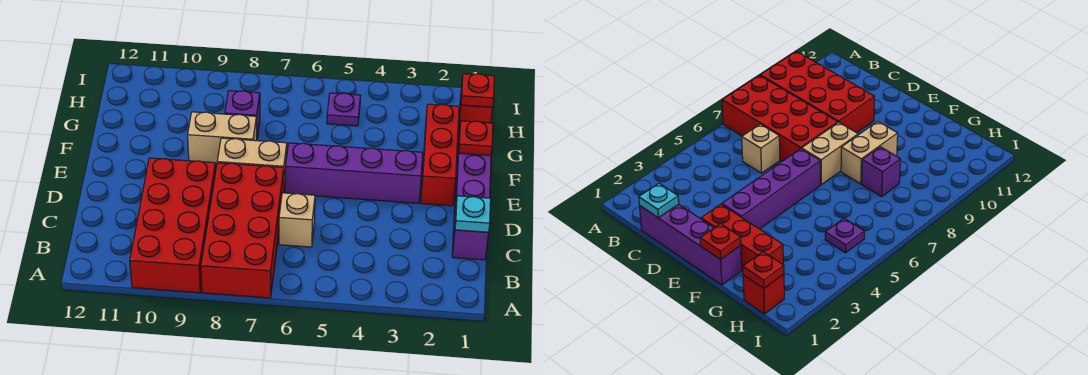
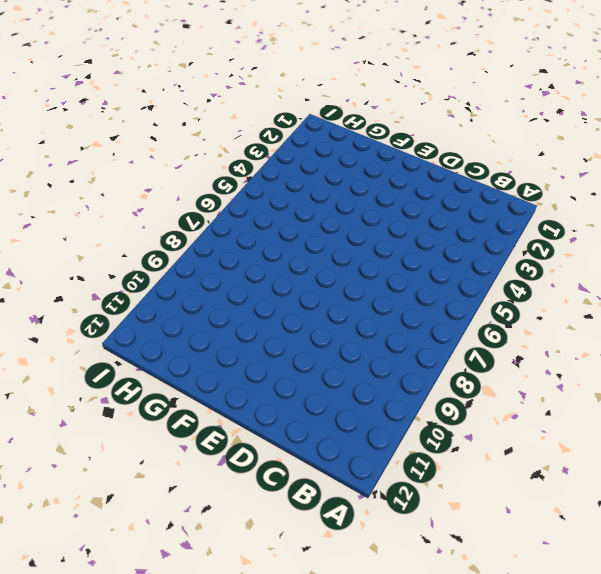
none -> red brick A7:D8 level 1
none -> red brick A9:D10 level 1
none -> purple brick C1:F1 level 1

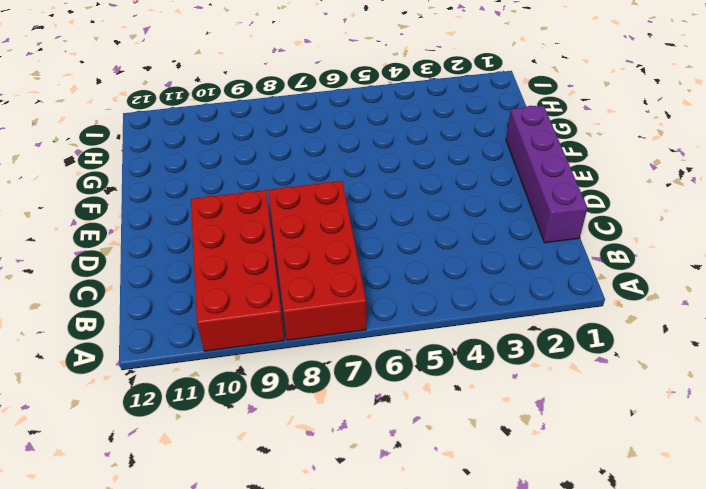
none -> tan brick C6 level 1
none -> red brick E2:G2 level 1
none -> purple brick E3:E6 level 1

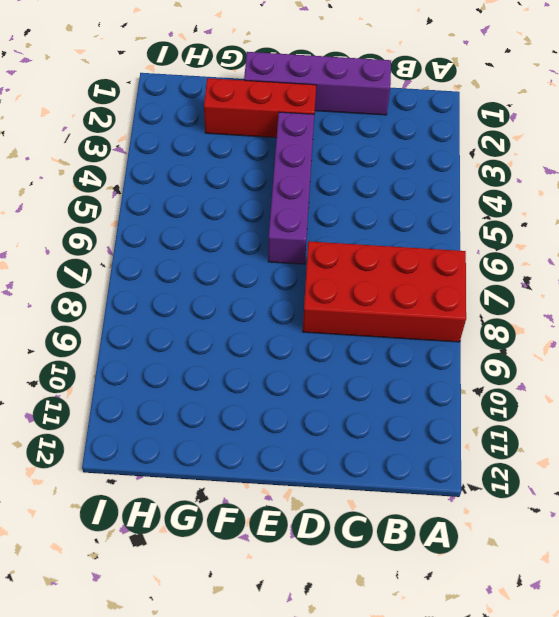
none -> red brick A9:D10 level 1
none -> tan brick C6 level 1
none -> tan brick E7:E8 level 1

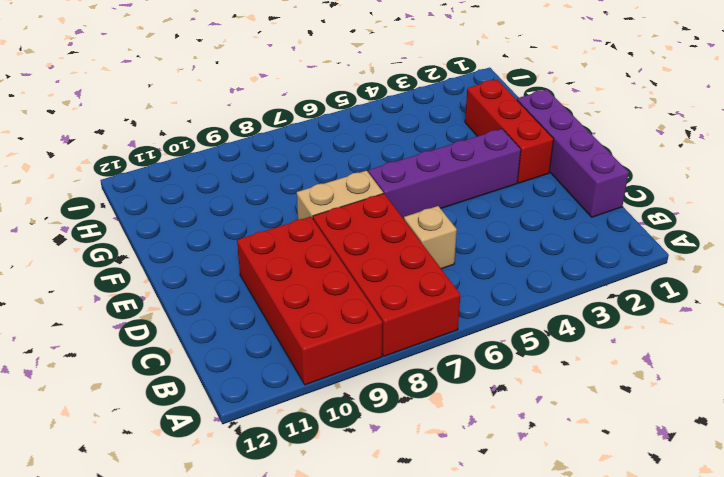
none -> tan brick F8:F9 level 1
none -> purple brick G8 level 1
none -> red brick H1 level 1

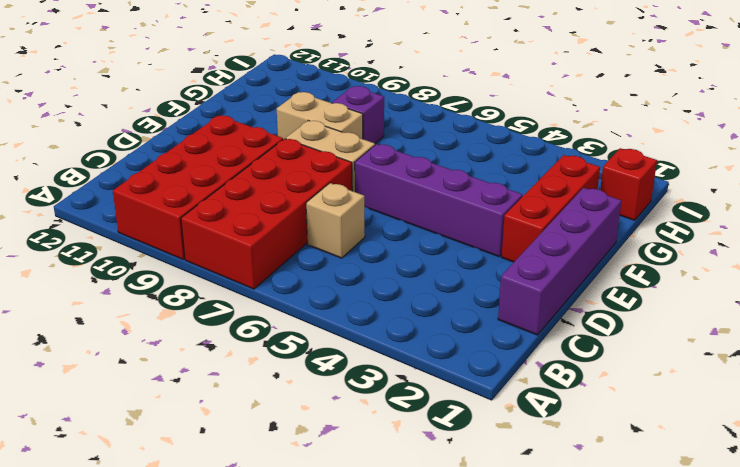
none -> purple plate H5 level 1
none -> cyan plate C1 level 2
none -> red plate F1 level 2

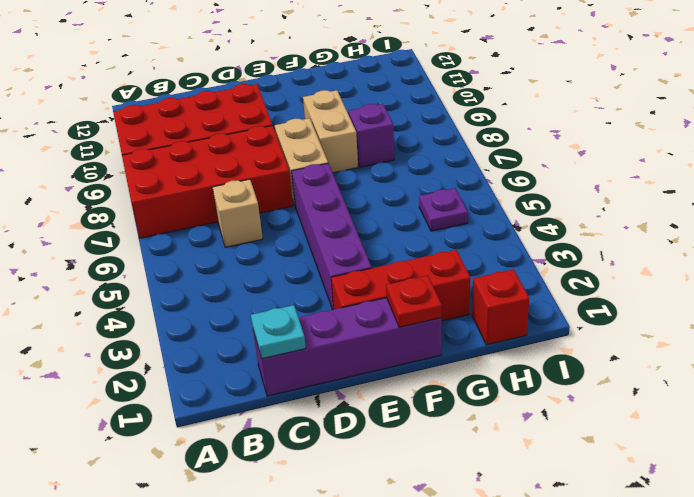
none -> red plate H1 level 2

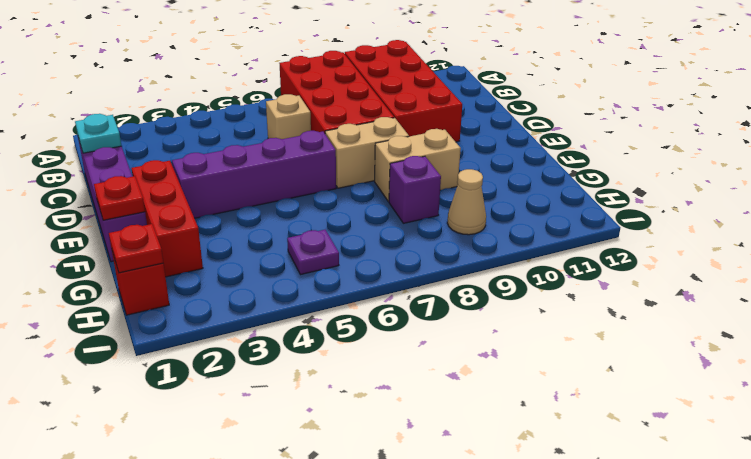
tan cone H9 level 1 -> none

